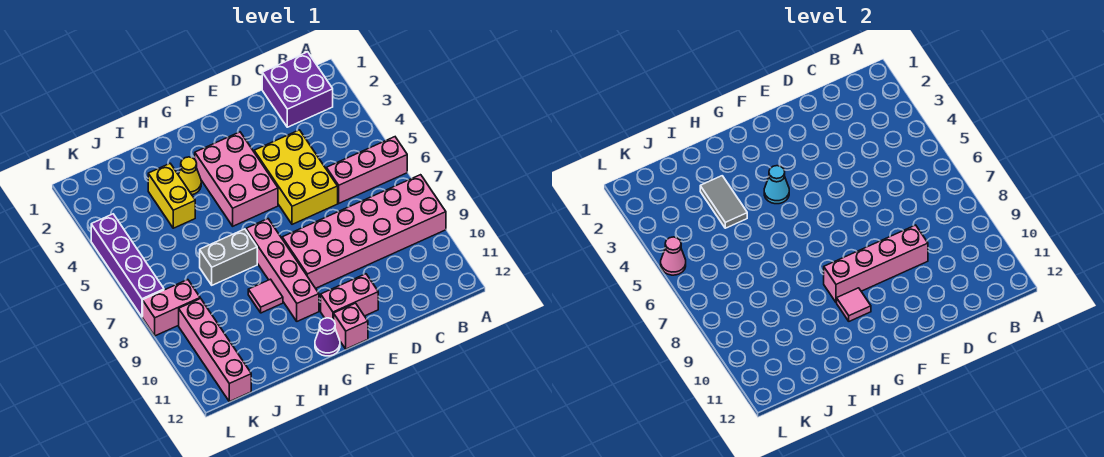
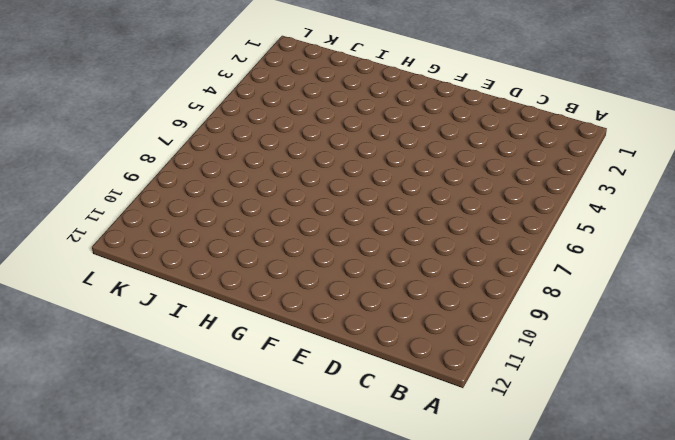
none -> pink brick A6:C6 level 1
none -> pink brick A8:F9 level 1
none -> purple brick B1:C2 level 1

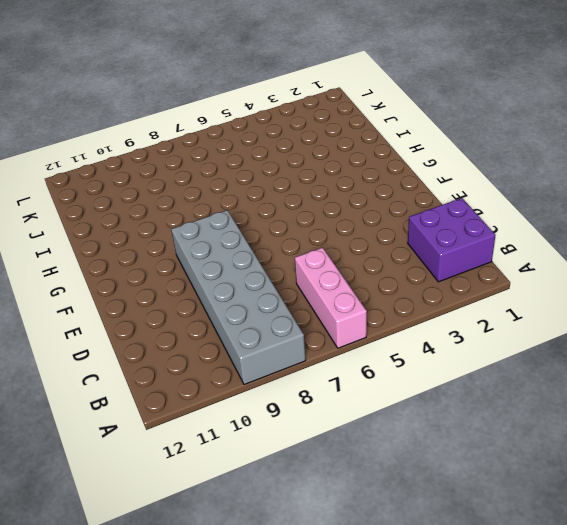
grey brick A8:F9 level 1 -> pink brick A8:F9 level 1
none -> yellow brick D4:E6 level 1
none -> pink brick E11:F11 level 1
none -> pink brick F3:G5 level 1

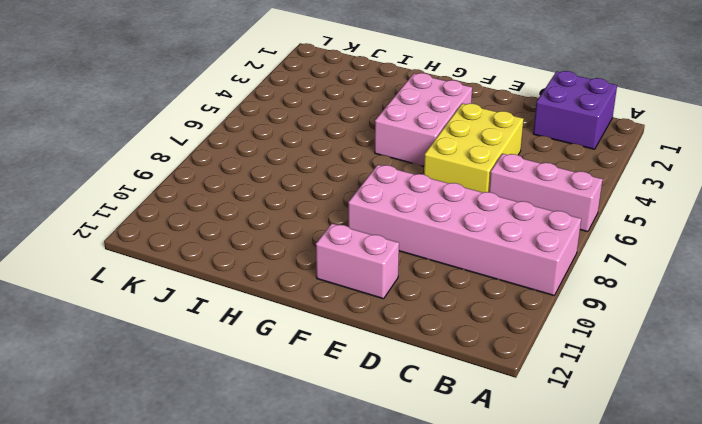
none -> pink brick F12 level 1
none -> pink brick G7:G10 level 1
none -> purple cone G12 level 1

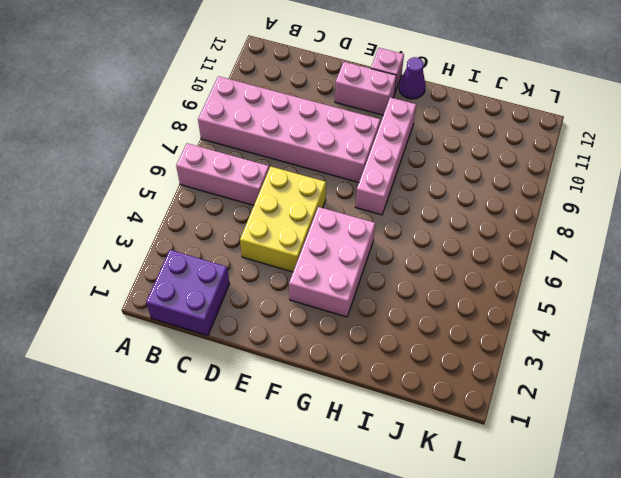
none -> yellow cone H3 level 1
none -> grey brick H7:I7 level 1
none -> pink tile H9 level 1

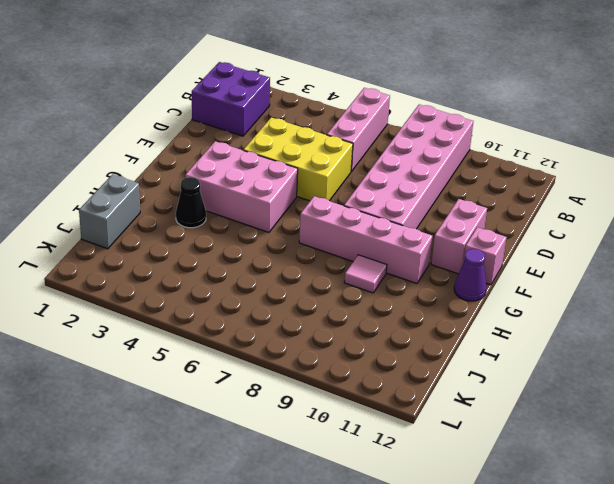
black cone H3 level 1 -> yellow cone H3 level 1
grey brick I1:J1 level 1 -> grey brick H7:I7 level 1
none -> yellow brick I3:I4 level 1
none -> pink brick K8:L8 level 1
none -> pink brick K9:K12 level 1

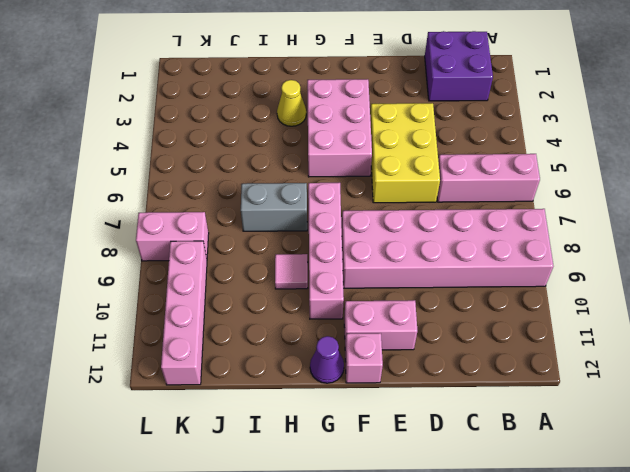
none -> yellow brick I3:I4 level 1
none -> purple brick L4:L7 level 1
none -> pink brick D9:G9 level 2

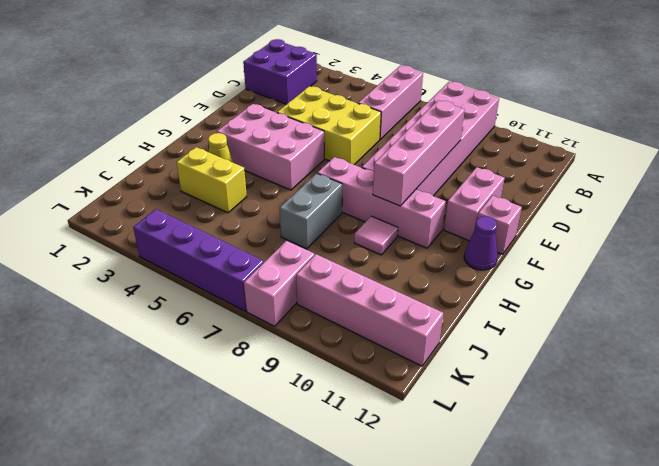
none -> cyan cone G4 level 2
none -> pink tile G10 level 2
none -> grey tile I3:I4 level 2

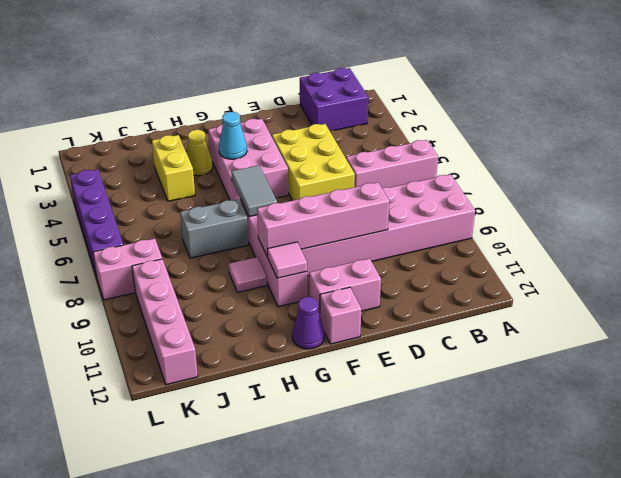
grey tile G6:G7 level 2 -> grey tile I3:I4 level 2
none -> pink cone L5 level 2

